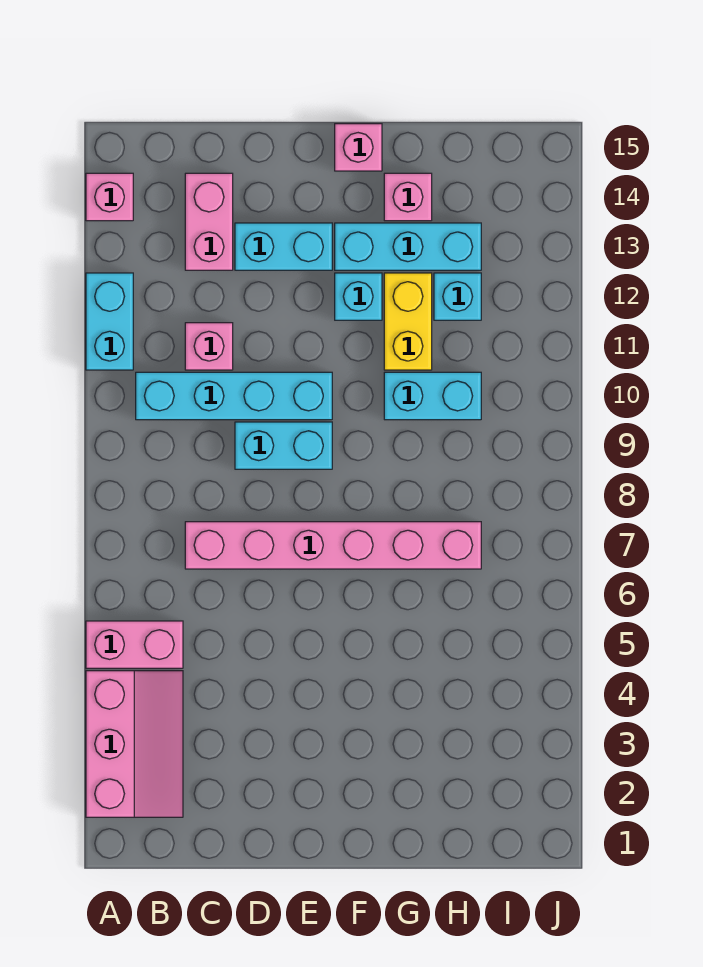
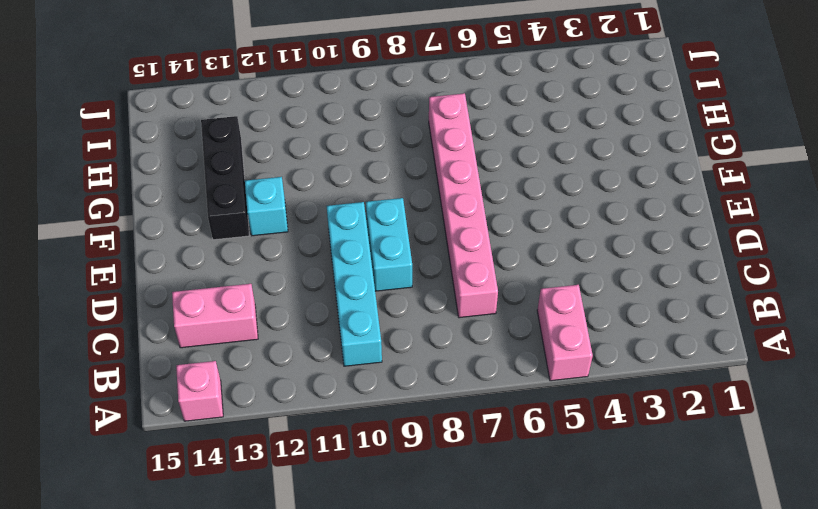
black brick F13:H13 level 1 -> cyan brick F13:H13 level 1
none -> pink slope A2:B4 level 1 top A
none -> cyan brick A11:A12 level 1
none -> pink brick C11 level 1

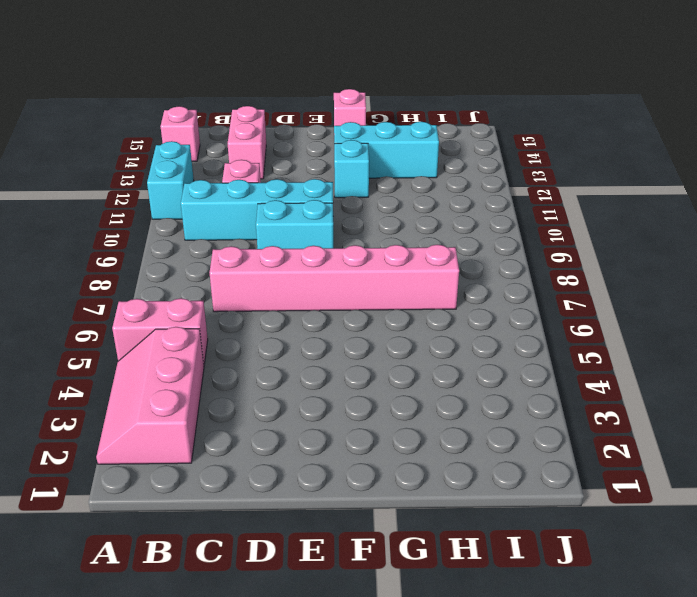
pink slope A2:B4 level 1 top B -> pink slope A2:B4 level 1 top A
none -> cyan brick D13:E13 level 1
none -> cyan brick G10:H10 level 1
none -> yellow brick G11:G12 level 1

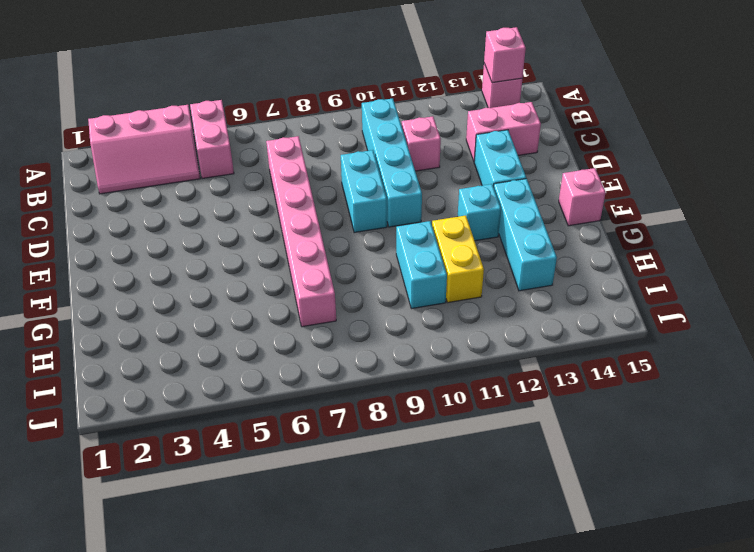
pink brick A14 level 2 -> pink brick G14 level 1
yellow brick G11:H11 level 1 -> yellow brick G11:G12 level 1
none -> cyan brick A11:A12 level 1
none -> cyan brick H12 level 1

